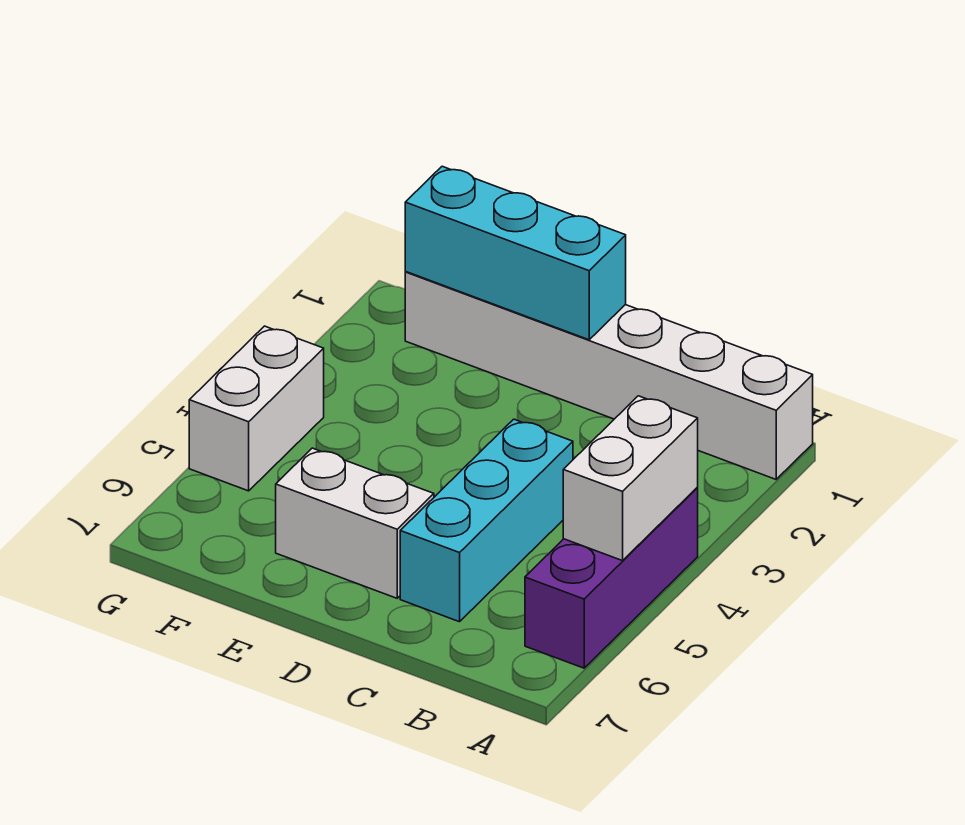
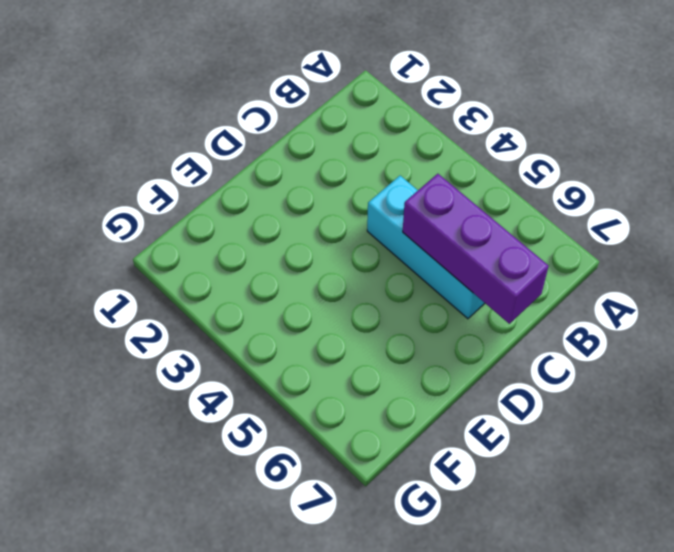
purple brick C5:C7 level 2 -> purple brick A4:A6 level 1
none -> white brick A1:F1 level 1
none -> white brick D6:E6 level 1

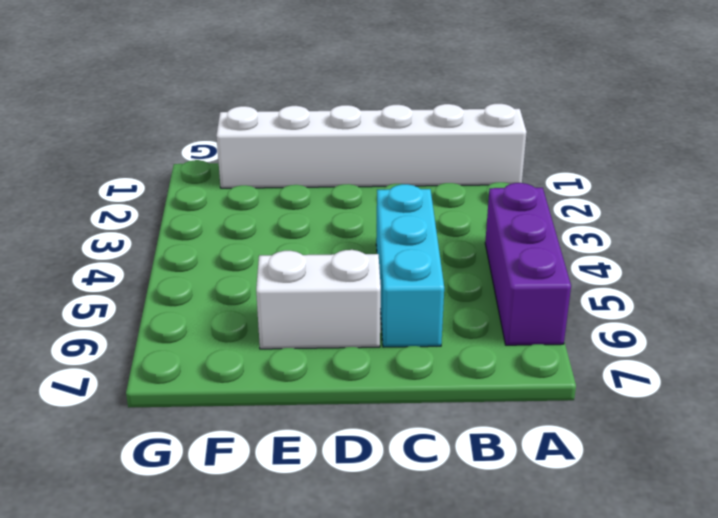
none -> white brick G4:G5 level 1
none -> white brick A4:A5 level 2

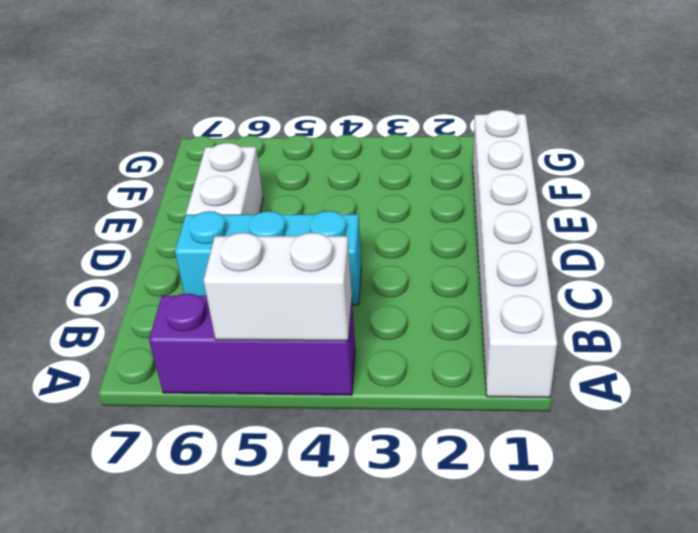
none -> white brick G4:G5 level 1
none -> cyan brick D1:F1 level 2

